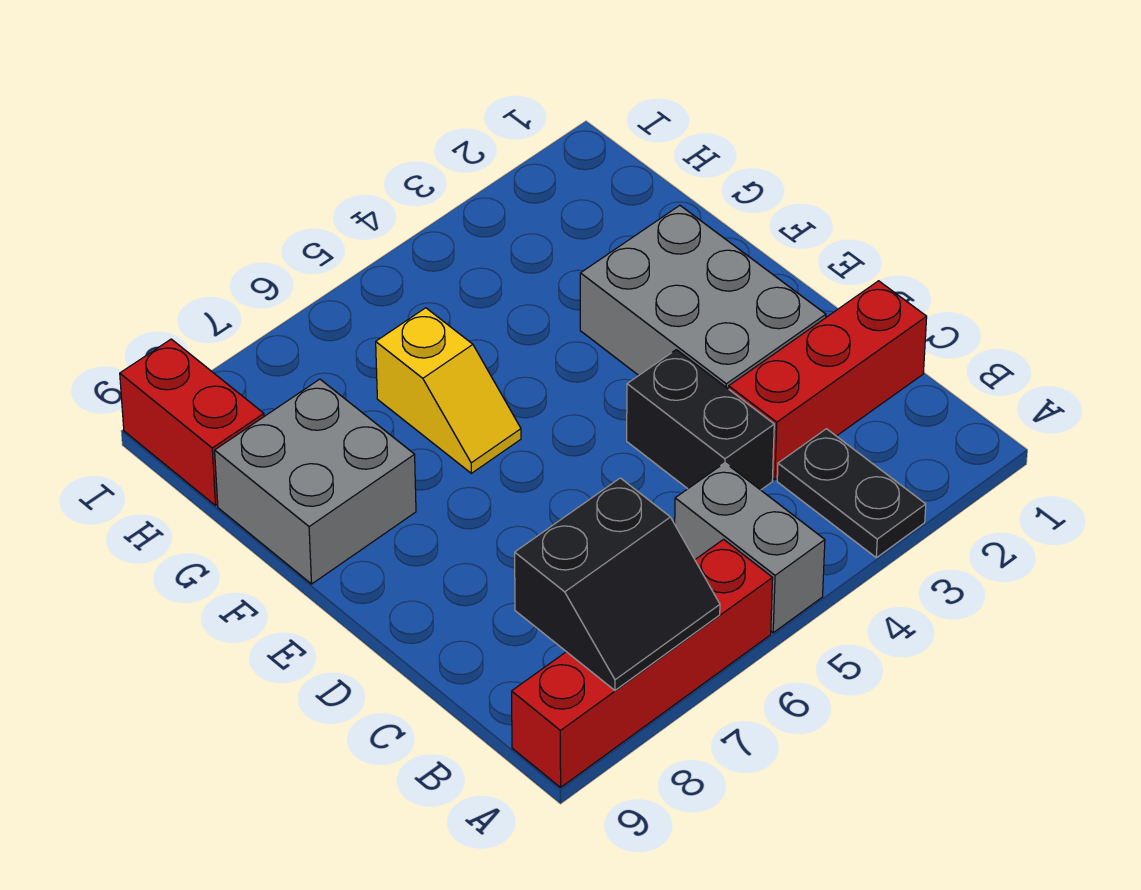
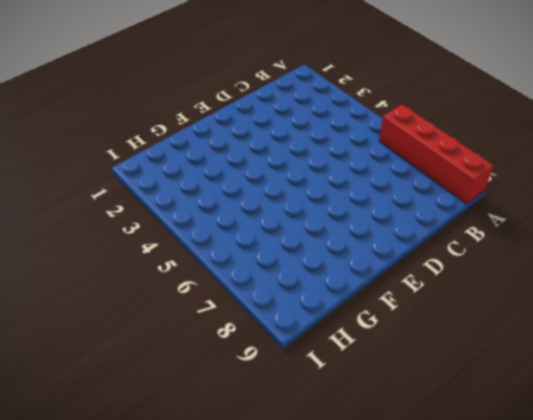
none -> black plate A3:B3 level 1
none -> grey brick A5:B5 level 1

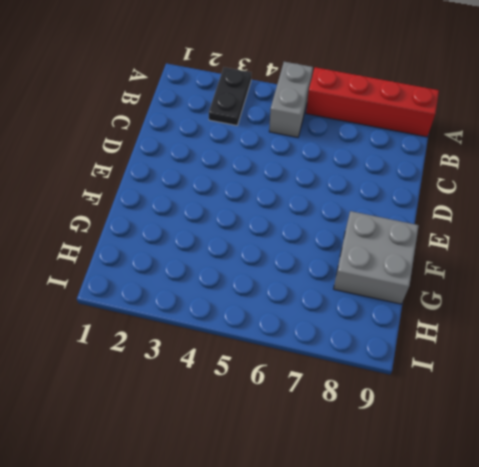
none -> red brick C1:C3 level 1
none -> black brick C4:D4 level 1

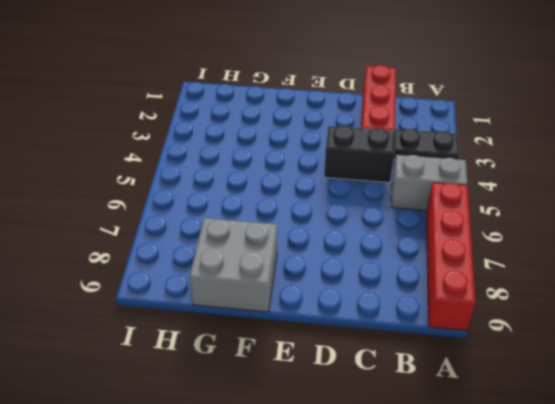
none -> grey brick D2:F3 level 1
none -> yellow slope F6:G6 level 1 top G

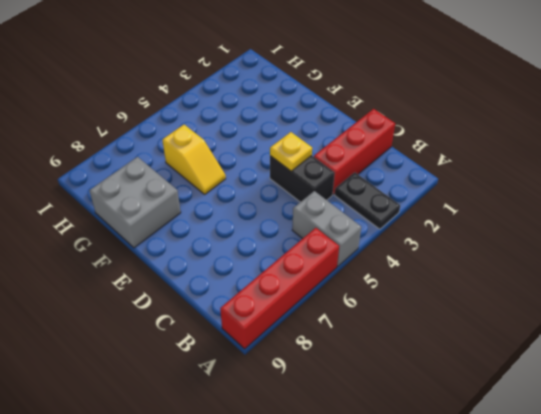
yellow plate D4 level 2 -> none
none -> grey brick D2:F3 level 1
none -> red brick H9:I9 level 1

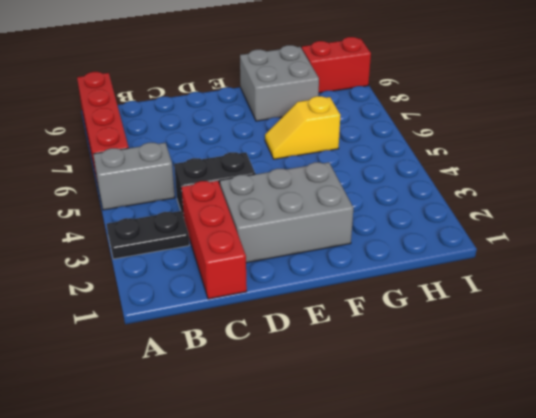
none -> black slope A7:B8 level 2 top B

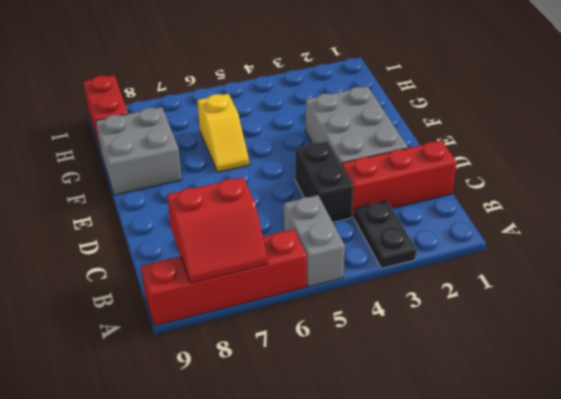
red slope A7:B8 level 2 top B -> black slope A7:B8 level 2 top B

